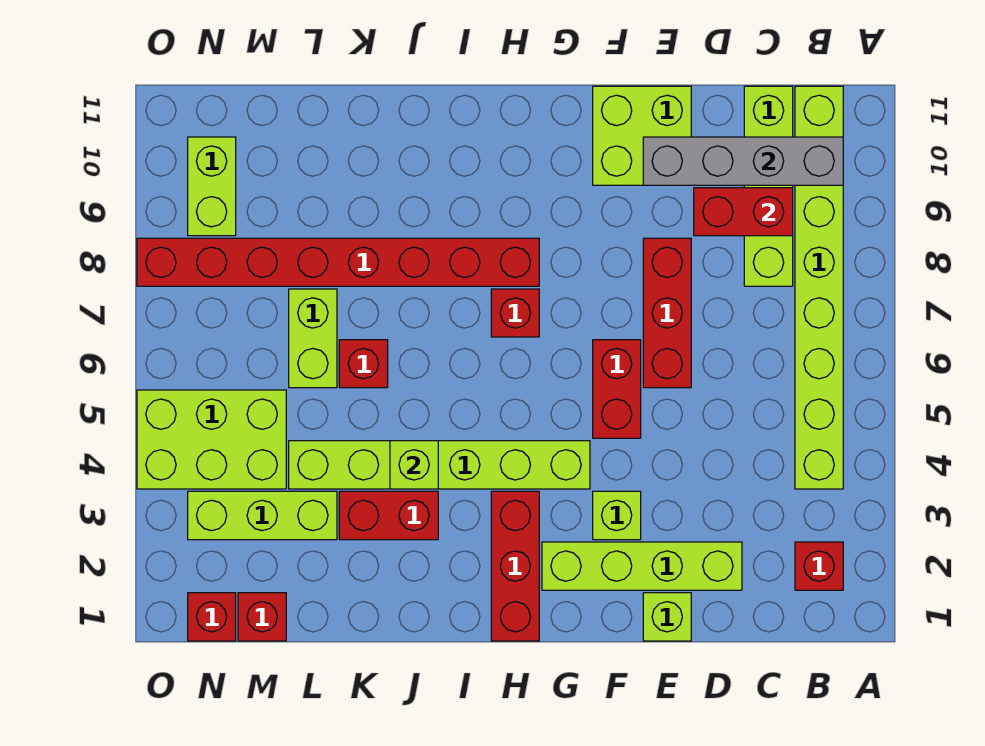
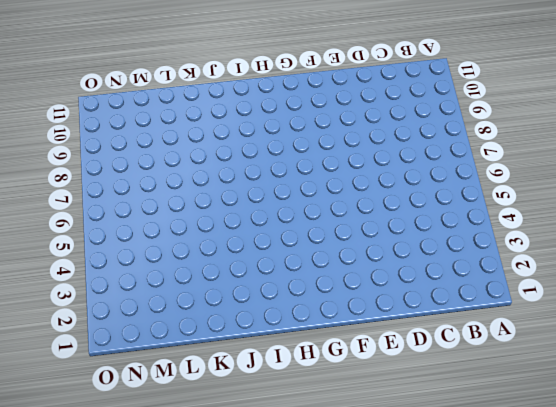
none -> red brick B2 level 1
none -> lime brick B4:B11 level 1
none -> lime brick C8:C11 level 1

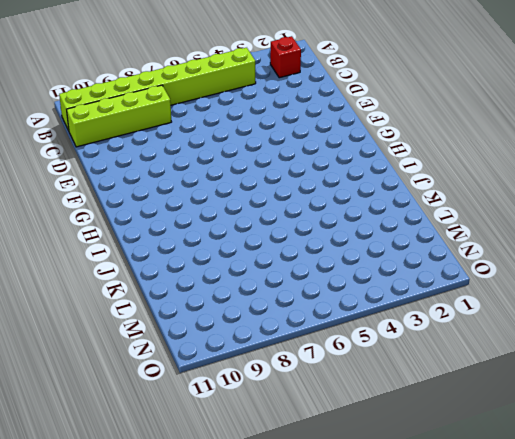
none -> lime brick D2:G2 level 1
none -> lime brick E1 level 1
none -> red brick E6:E8 level 1

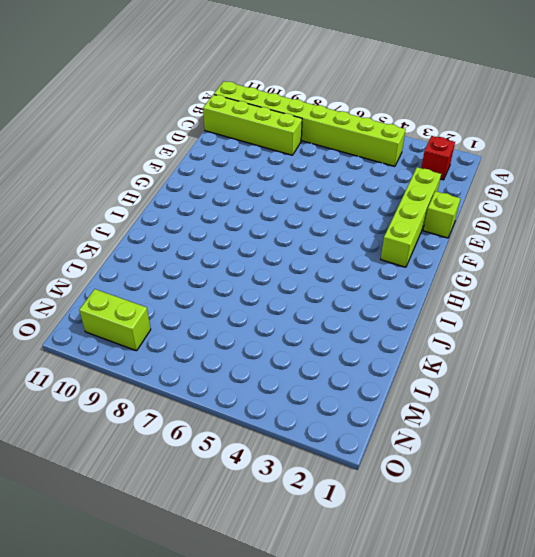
none -> red brick E6:E8 level 1
none -> lime brick E10:F11 level 1
none -> lime brick F3 level 1

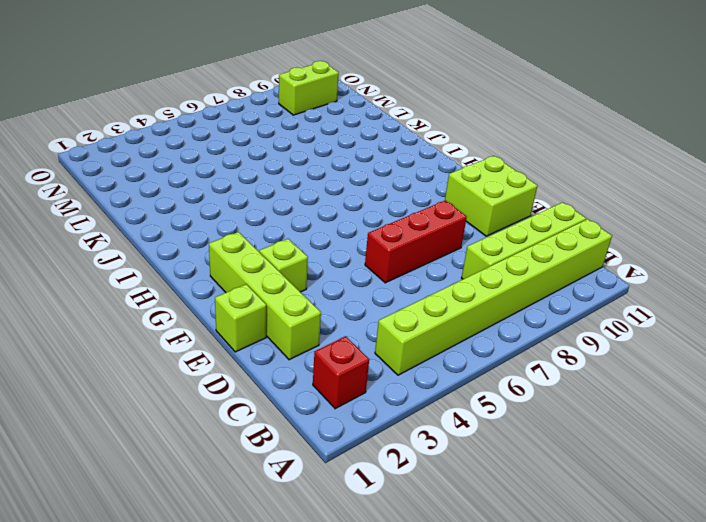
none -> red brick F5:F6 level 1
none -> lime brick G4:L4 level 1
none -> red brick H1:H3 level 1

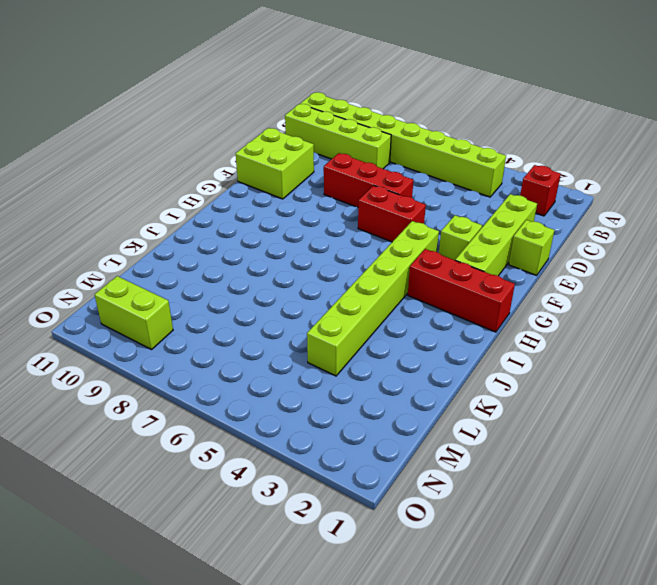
none -> red brick H7 level 1
none -> red brick H8:O8 level 1
none -> red brick J3:K3 level 1

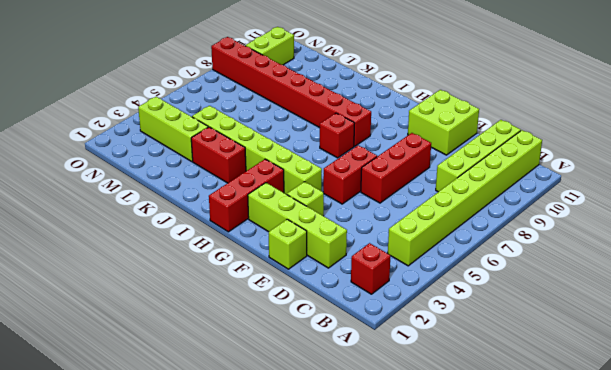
none -> red brick K6 level 1
none -> lime brick L6:L7 level 1
none -> red brick M1 level 1

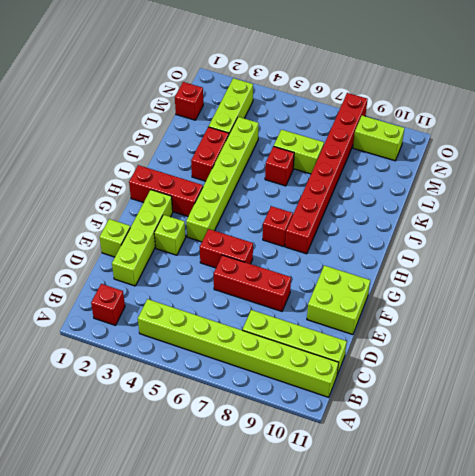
none -> lime brick M4:O5 level 1
none -> red brick N1 level 1
none -> grey brick B10:E10 level 2

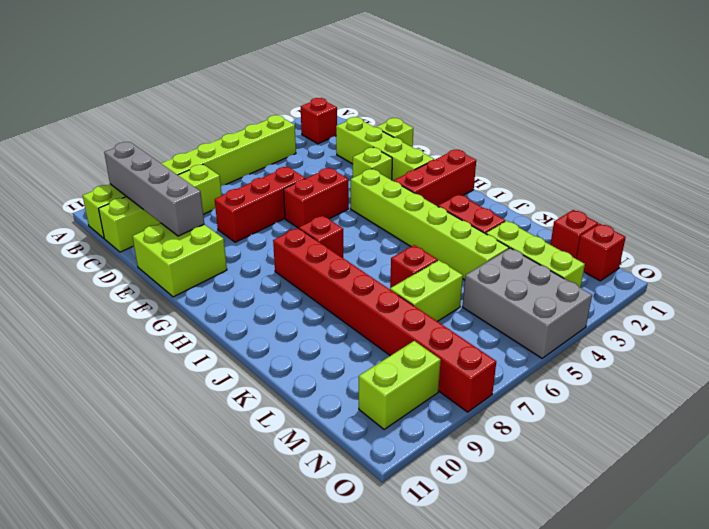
grey brick M4:O5 level 1 -> lime brick M4:O5 level 1
none -> red brick C9:D9 level 2
none -> lime brick J4 level 2

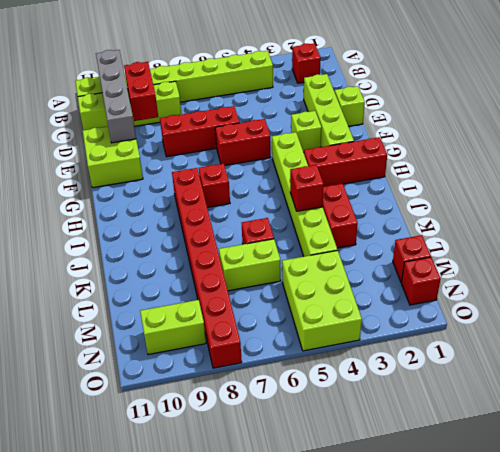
red brick J4 level 2 -> lime brick J4 level 2
none -> lime brick L3:N3 level 1

